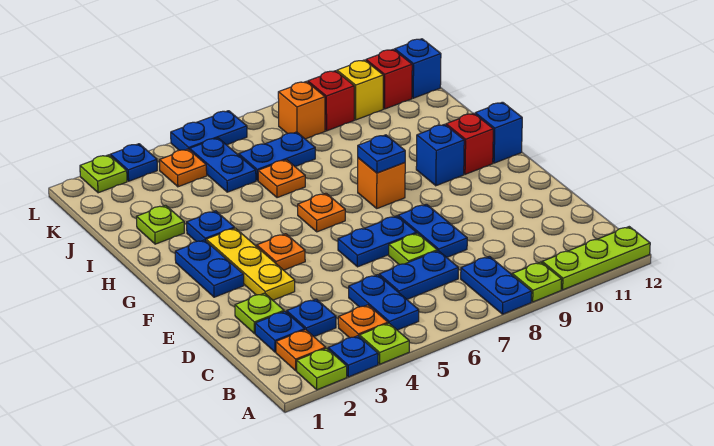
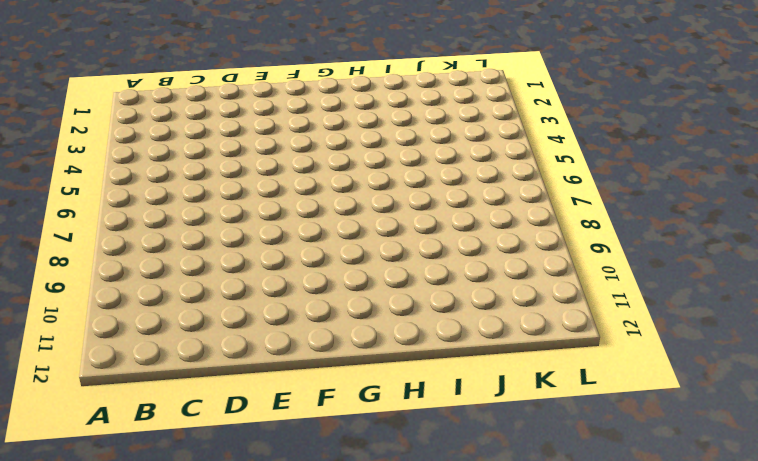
none -> lime plate A2 level 1
none -> blue plate A3 level 1
none -> lime plate A4 level 1
none -> blue plate A8:B8 level 1

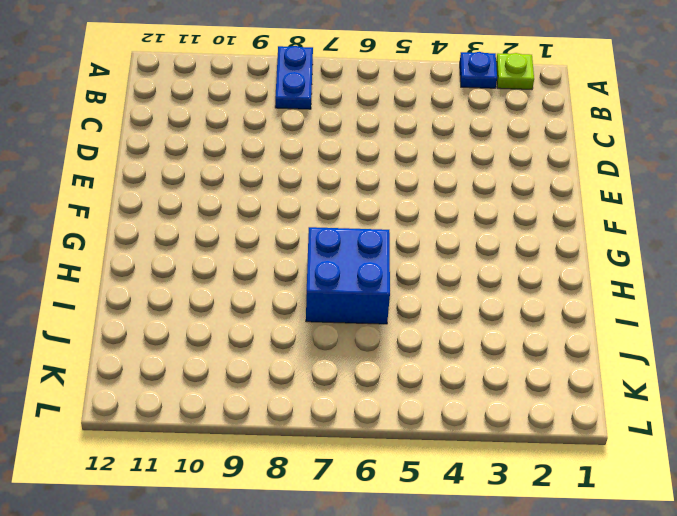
blue brick H6:I7 level 1 -> orange plate I6 level 1
none -> lime plate A4 level 1
none -> lime plate A9 level 1
none -> lime plate A10:A12 level 1
none -> orange plate B2 level 1

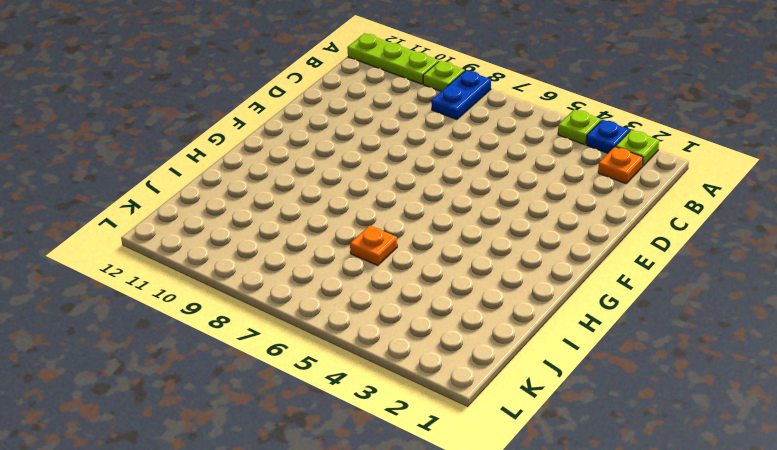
none -> orange plate B4 level 1
none -> blue plate B5:C5 level 1
none -> blue plate C2 level 1
none -> blue plate C3 level 1

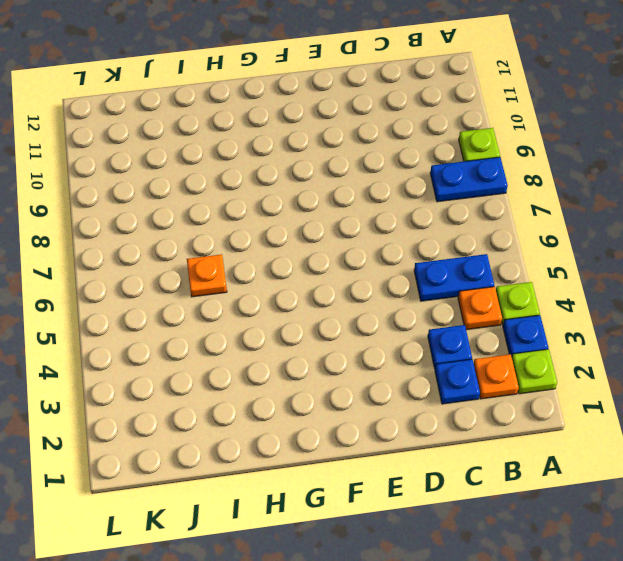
none -> lime plate A10:A12 level 1
none -> blue plate C6:C7 level 1
none -> lime plate D2 level 1
none -> lime plate D7 level 1

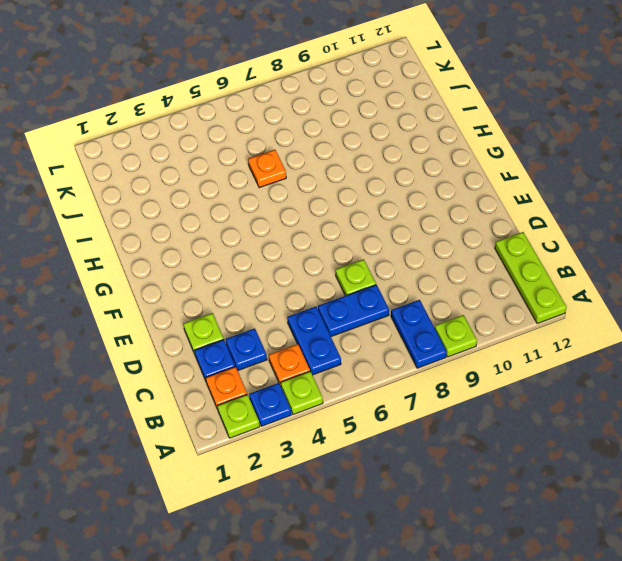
lime plate A12:C12 level 1 -> lime plate A10:A12 level 1
none -> blue plate D8:E8 level 1
none -> yellow plate E3:G3 level 1
none -> blue plate E6:E7 level 1
none -> blue plate F2:G2 level 1

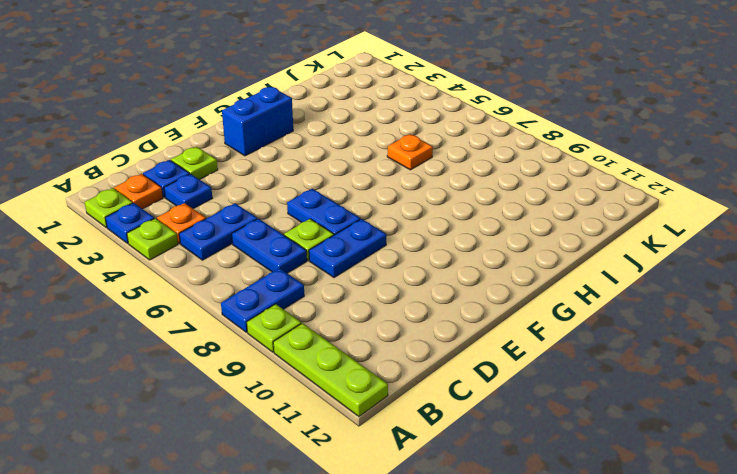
blue brick F2:G2 level 1 -> blue plate F2:G2 level 1
none -> yellow plate E3:G3 level 1
none -> orange plate F4 level 1
none -> orange plate G6 level 1
none -> orange brick G8 level 1

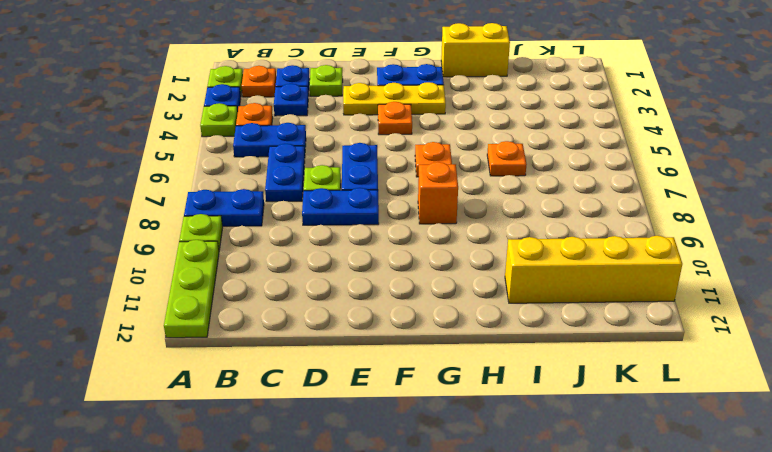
yellow brick H1:I1 level 1 -> none
yellow brick I11:L11 level 1 -> red brick K11 level 1
none -> blue brick G10 level 1
none -> red brick G11 level 1
none -> blue brick G12 level 1
none -> blue plate H3 level 1

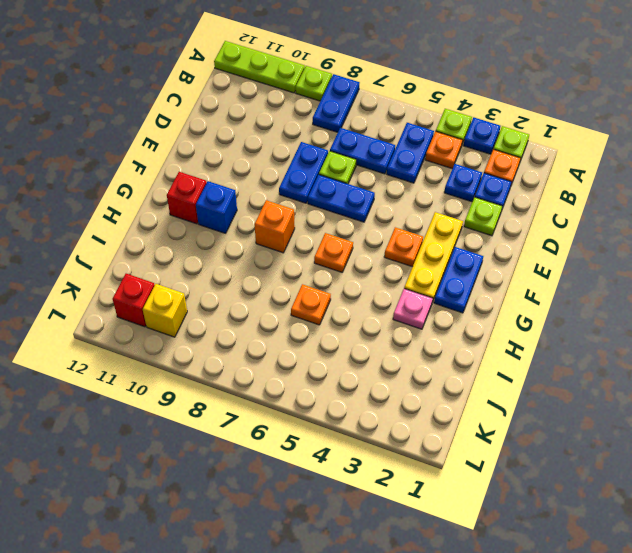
pink plate H3 level 1 -> blue plate H3 level 1
none -> blue brick G12 level 1
none -> lime plate I2 level 1
none -> blue plate J5:K5 level 1
none -> blue plate J6:J7 level 1

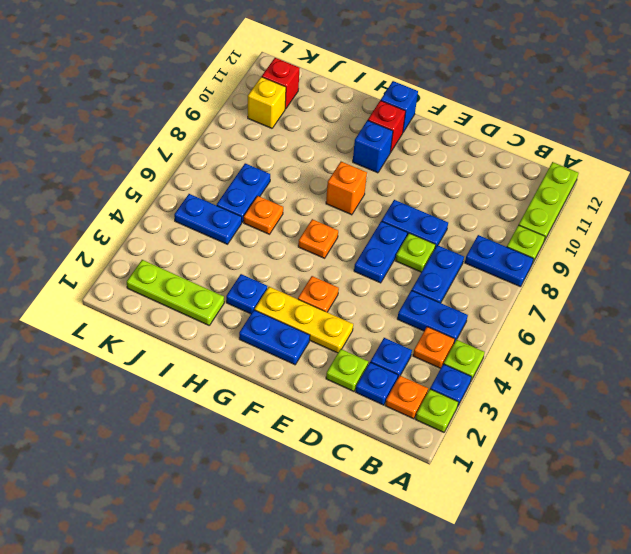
lime plate I2:K2 level 1 -> lime plate I2 level 1
none -> orange plate K4 level 1
none -> orange brick K8 level 1
none -> red brick K9 level 1
none -> blue brick K12 level 1

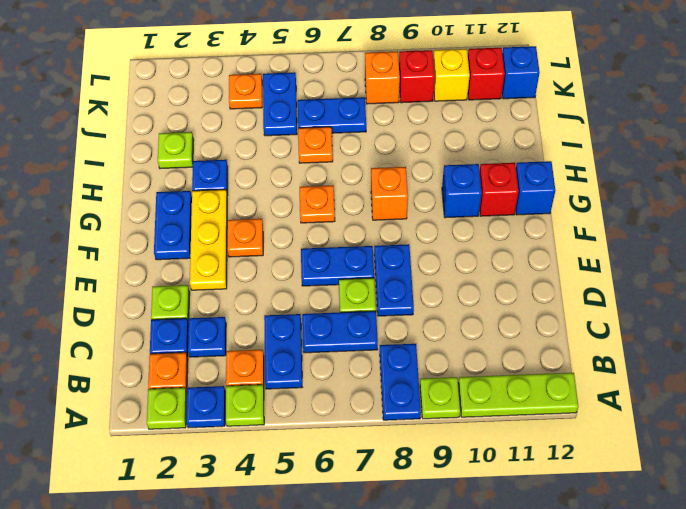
none -> lime plate L2 level 1
none -> blue plate L3 level 1
none -> blue plate L5:L6 level 1
none -> blue plate G8 level 2

